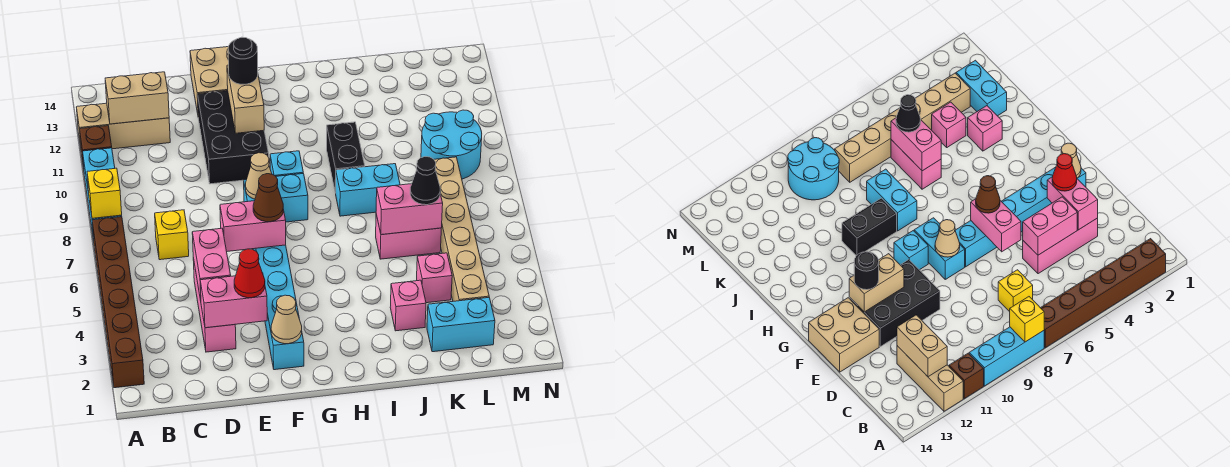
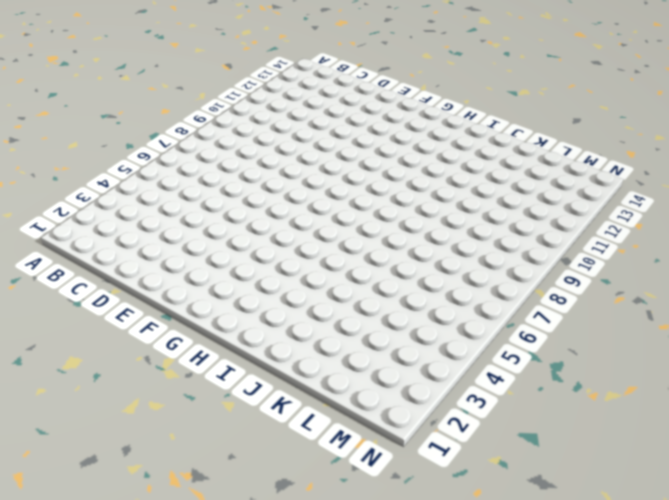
none -> brown brick A2:A7 level 1
none -> cyan brick A8:A10 level 1
none -> brown brick A11 level 1
none -> tan brick A12:C12 level 1

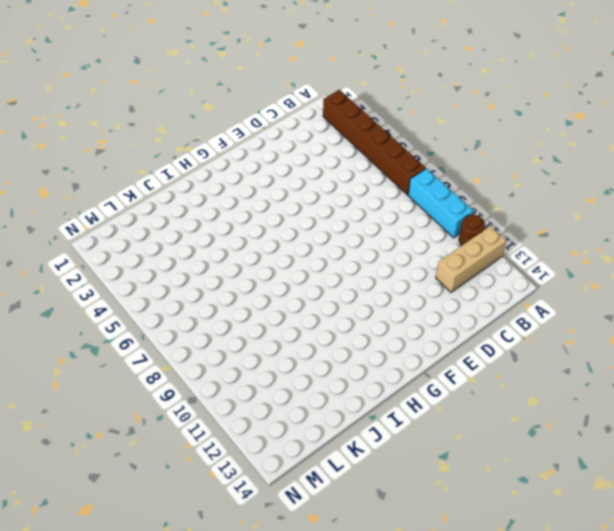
brown round brick A11 level 1 -> brown brick A11 level 1
none -> yellow brick C7 level 1
none -> pink brick D3:D5 level 1
none -> black brick E10:F12 level 1
none -> tan brick E13:F14 level 1

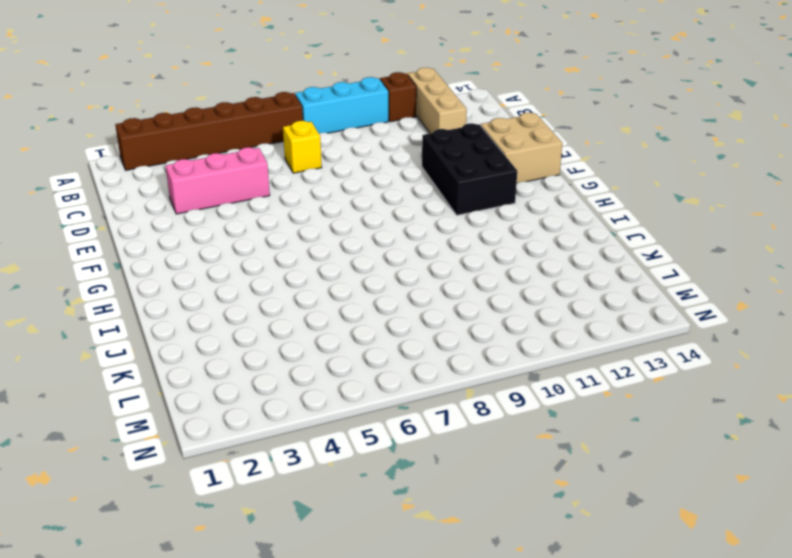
black brick E11:G12 level 1 -> black brick E10:F12 level 1
none -> cyan brick F2:F7 level 1
none -> cyan brick F8:G8 level 1
none -> cyan brick G9 level 1
none -> cyan brick I8:J8 level 1

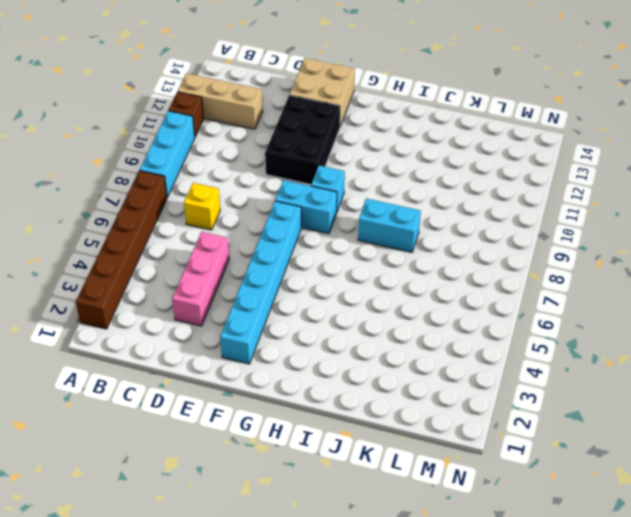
none -> black brick I9:I10 level 1
none -> pink brick J3 level 1
none -> pink brick J6:K6 level 1
none -> cyan brick K2:L2 level 1

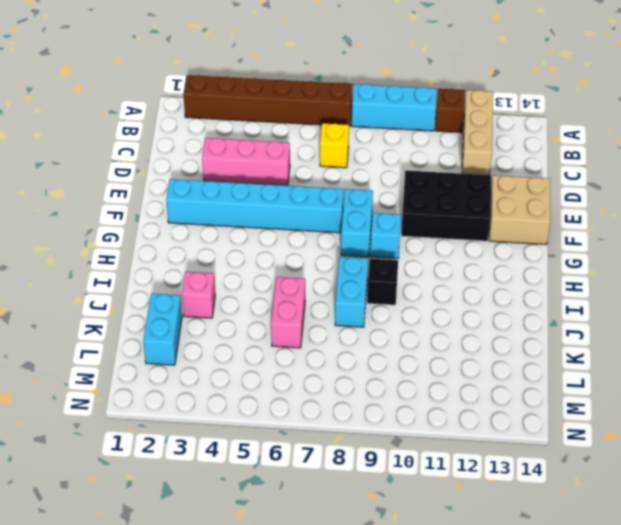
black brick I9 level 1 -> black brick I9:I10 level 1
none -> pink brick K4 level 1
none -> tan brick L3:L8 level 1
none -> cyan round brick L9:M10 level 1
none -> yellow brick A8 level 2

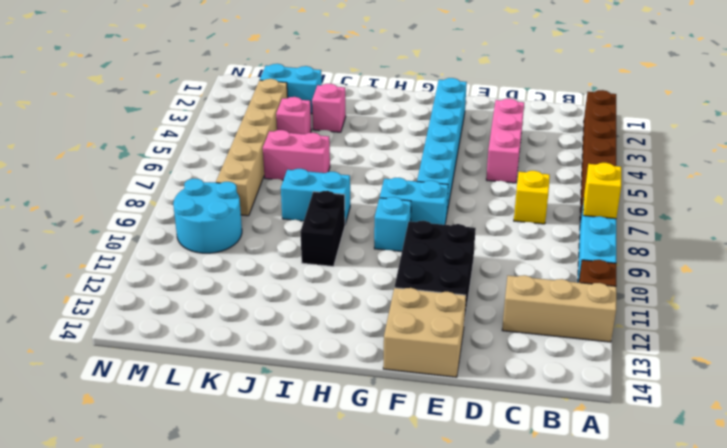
none -> tan brick B12:C12 level 2
none -> pink brick D3:E3 level 2
none -> pink brick D4:D5 level 2
none -> pink brick E6:F6 level 2

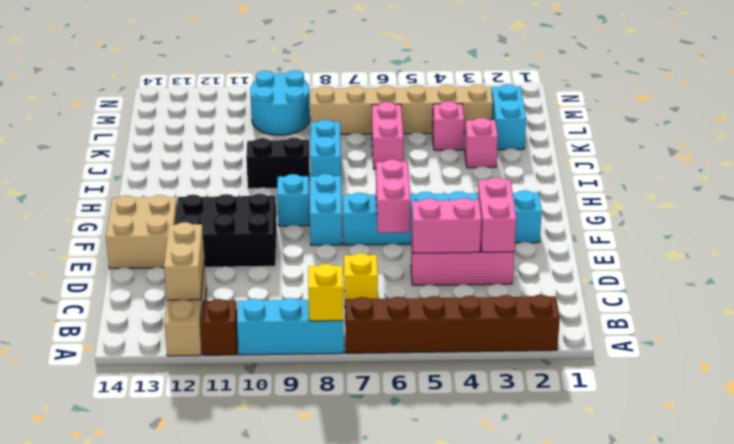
none -> tan cone F2 level 2
none -> tan cone F8 level 2
none -> tan brick F11:F12 level 2
none -> pink brick J6:K6 level 2

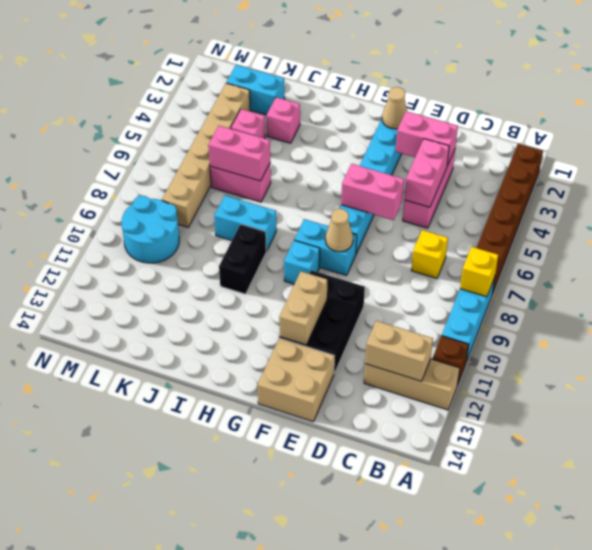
none -> red cone E3 level 3
none -> brown cone F6 level 3
none -> black round brick F12 level 3
none -> black cone K6 level 3

